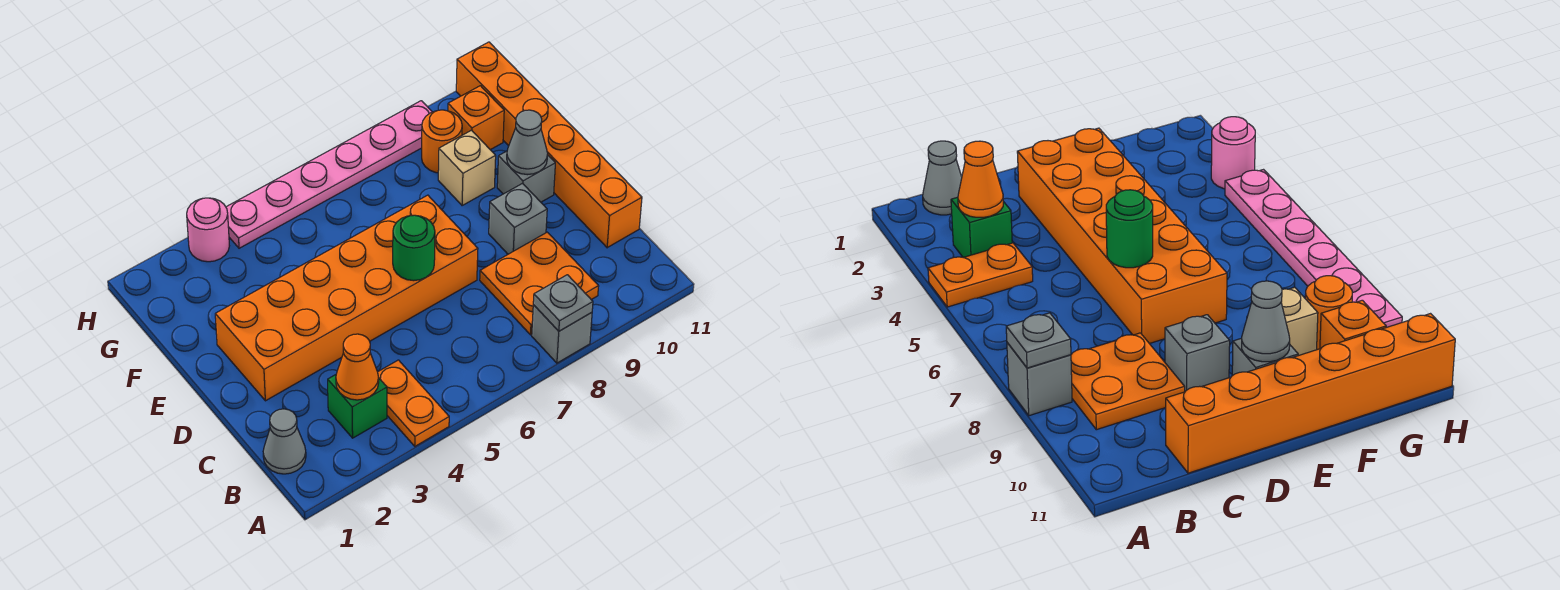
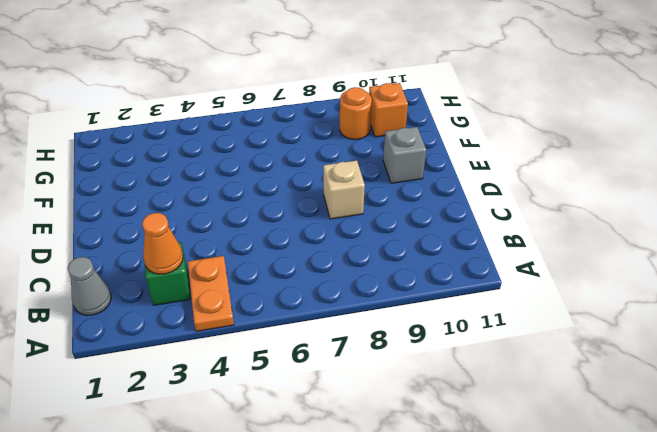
tan brick D8 level 1 -> tan brick F9 level 1
none -> grey brick A8 level 1
none -> orange plate B8:C9 level 1
none -> orange brick C11:H11 level 1

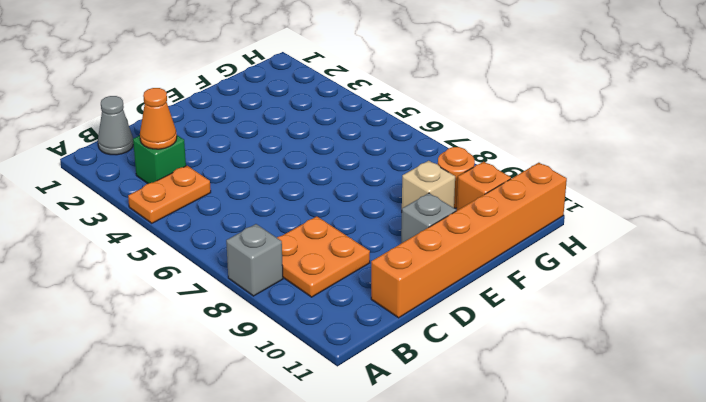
none -> orange brick D2:E7 level 1
none -> grey brick D9 level 1
none -> pink round brick H3 level 1

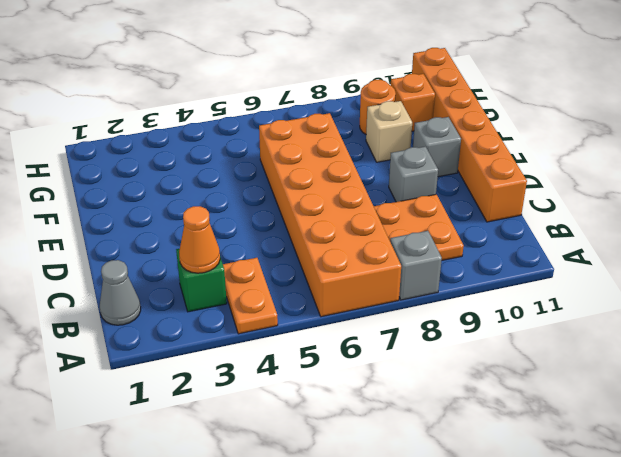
orange brick A6:F7 level 1 -> orange brick D2:E7 level 1
none -> pink round brick H3 level 1
none -> pink plate H4:H9 level 1
none -> grey plate A8 level 2

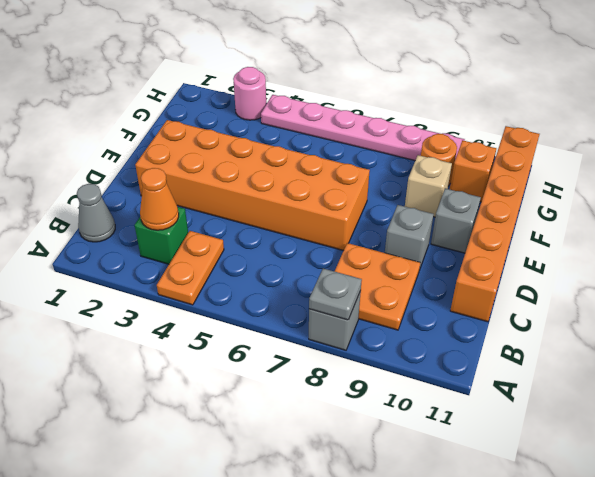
none -> green round brick D6 level 2
none -> grey cone E10 level 2

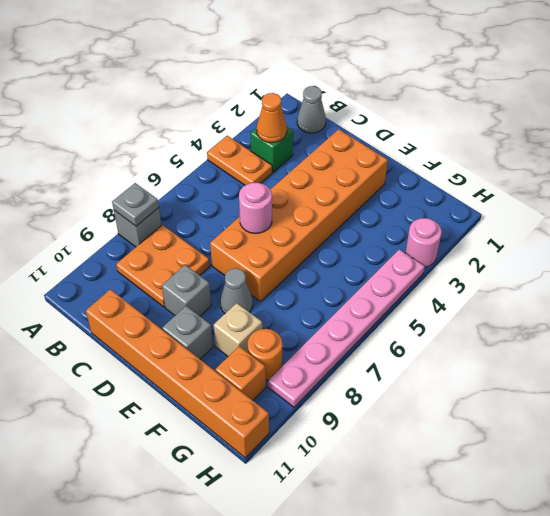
pink round brick D6 level 2 -> green round brick D6 level 2
grey cone E8 level 1 -> grey cone E10 level 2

